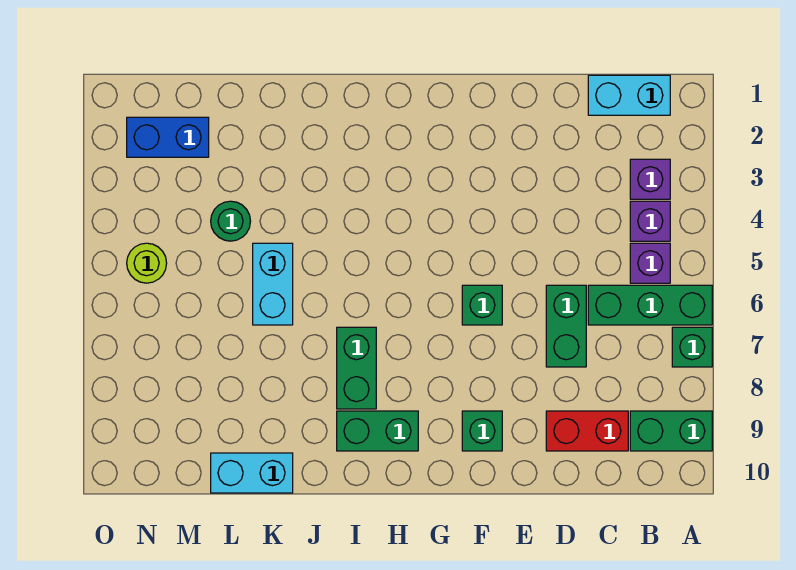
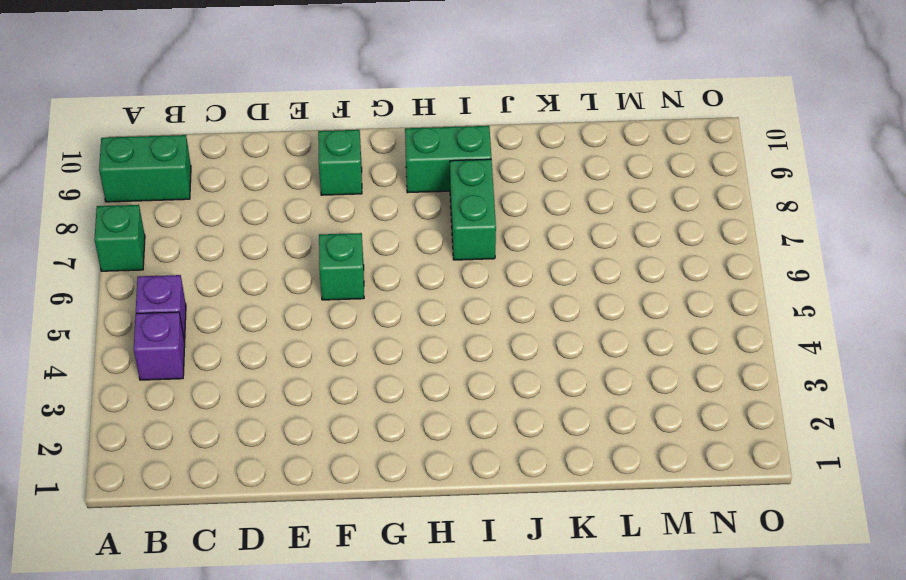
none -> green brick A6:C6 level 1
none -> cyan brick B1:C1 level 1
none -> purple brick B3 level 1

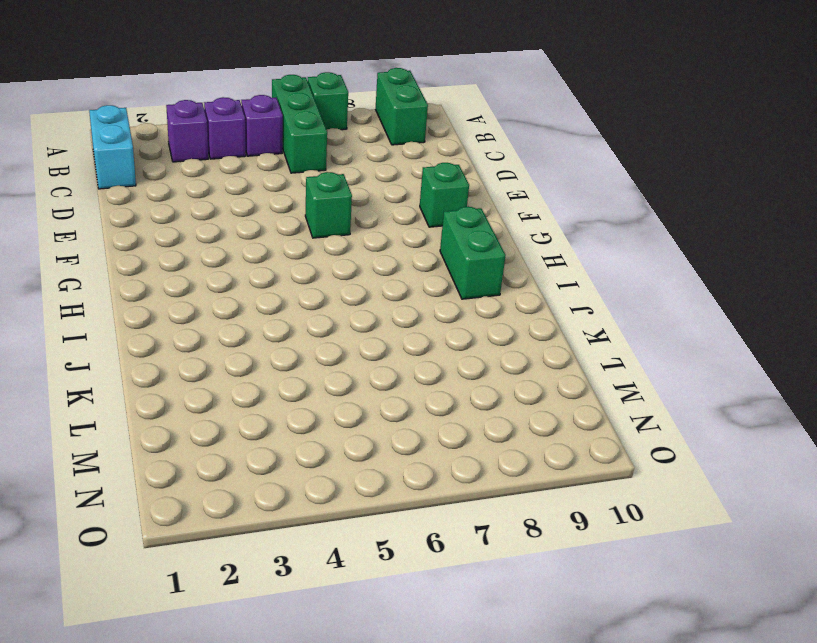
none -> red brick C9:D9 level 1
none -> green brick D6:D7 level 1
none -> green brick I7:I8 level 1

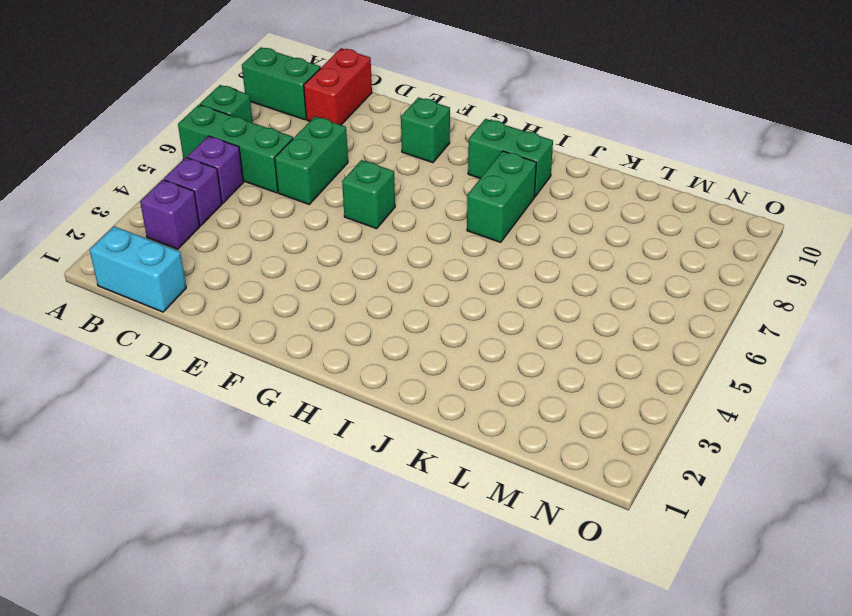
red brick C9:C10 level 1 -> red brick C9:D9 level 1
none -> cyan brick K5:K6 level 1
none -> cyan brick K10:L10 level 1
none -> green round brick L4 level 1

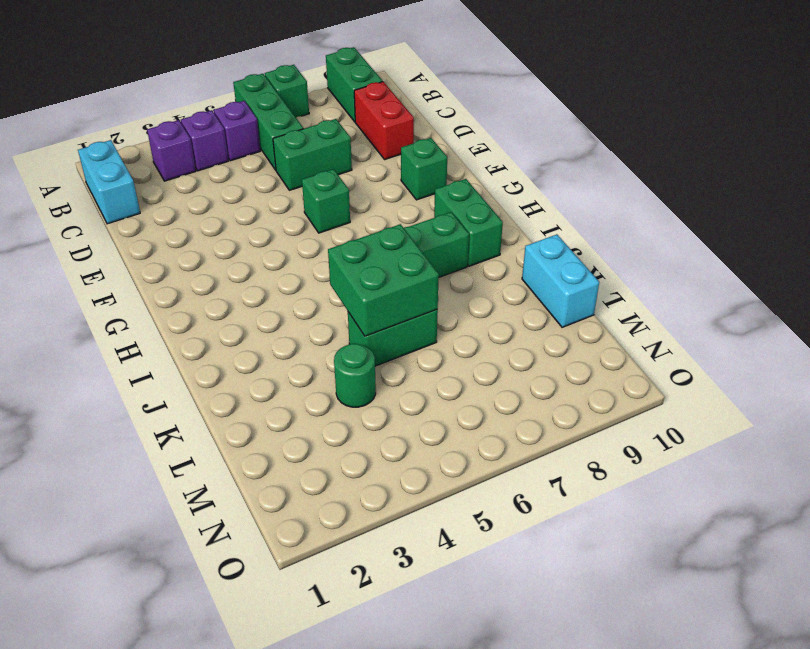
green brick J5:K6 level 2 -> none
green brick K5:K6 level 1 -> cyan brick K5:K6 level 1
none -> blue brick M2:N2 level 1
none -> lime round brick N5 level 1

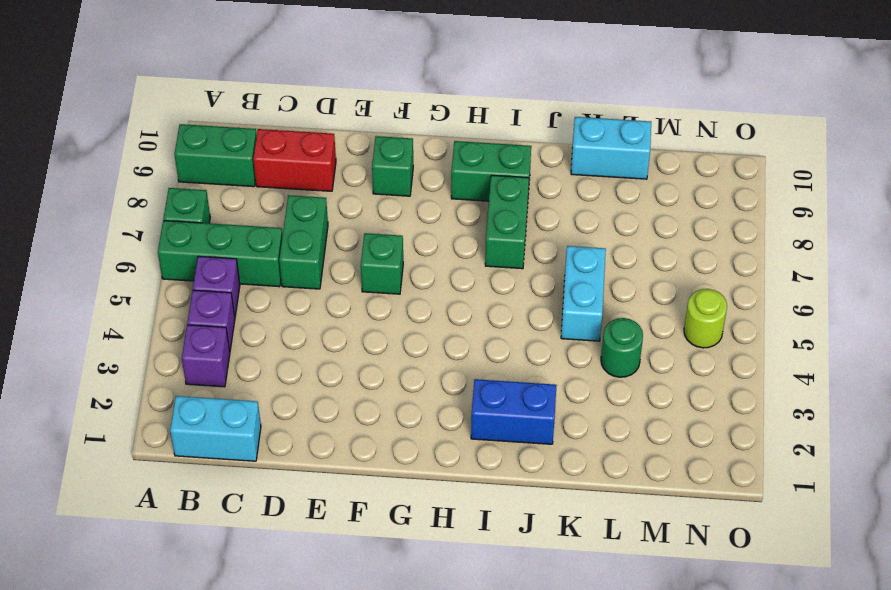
blue brick I2:J2 level 1 -> blue brick M2:N2 level 1

